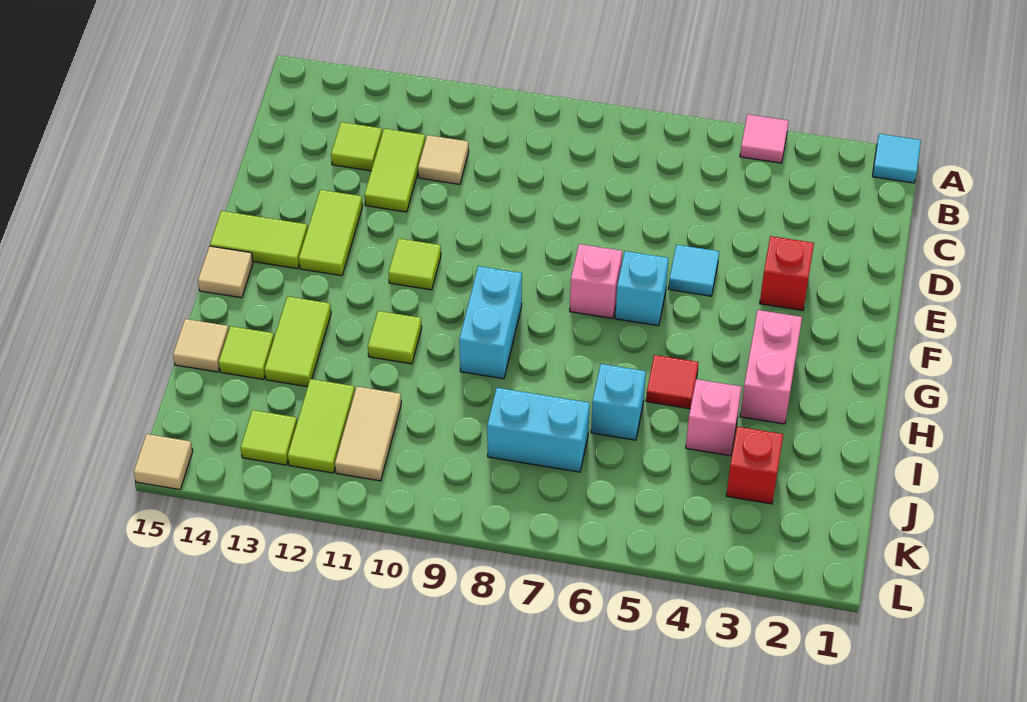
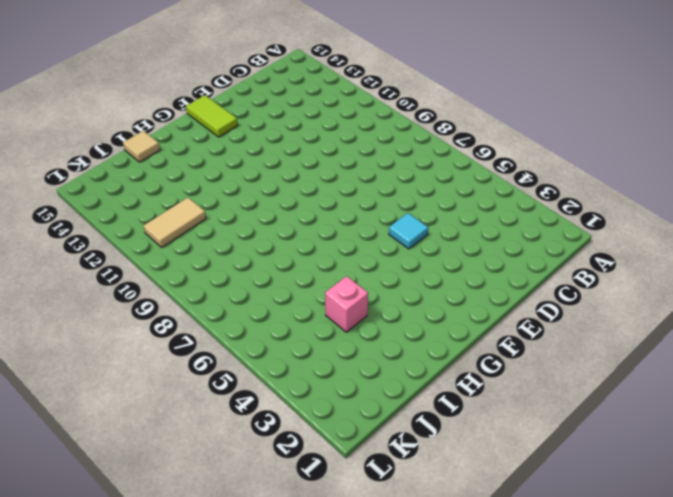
none -> cyan tile A1 level 1
none -> pink tile A4 level 1
none -> tan tile C11 level 1

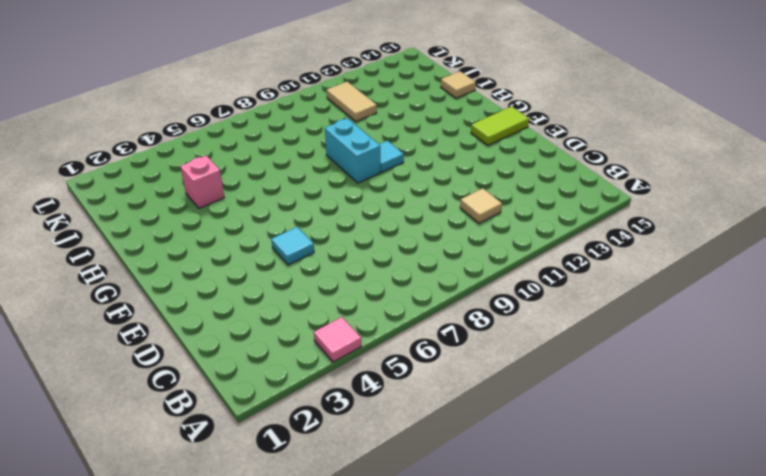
cyan tile G10 level 1 -> cyan tile A1 level 1
none -> lime tile C12:D12 level 1
none -> lime tile C13 level 1
none -> red brick E3 level 1

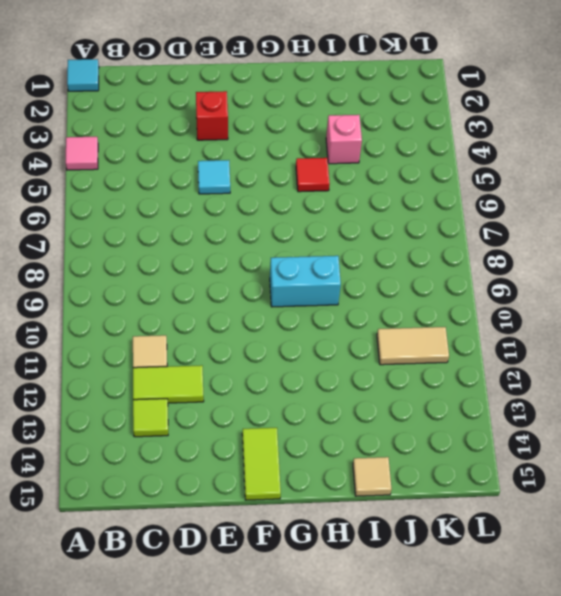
none -> lime tile E13:F13 level 1
none -> cyan brick F6 level 1
none -> pink brick F7 level 1

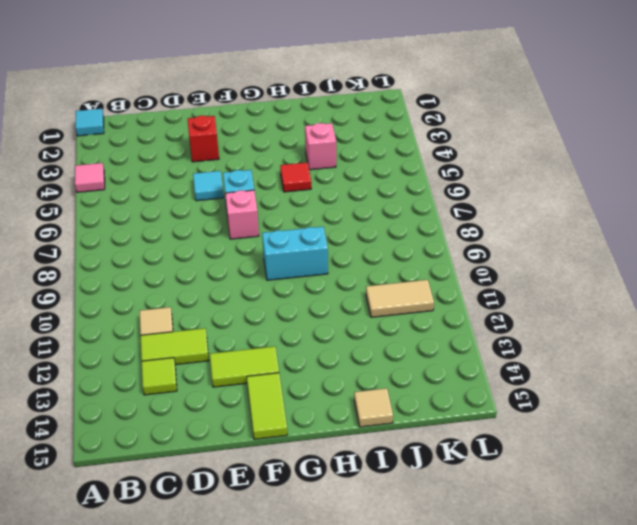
none -> lime tile F11 level 1
none -> pink brick G3:H3 level 1
none -> tan tile G15 level 1

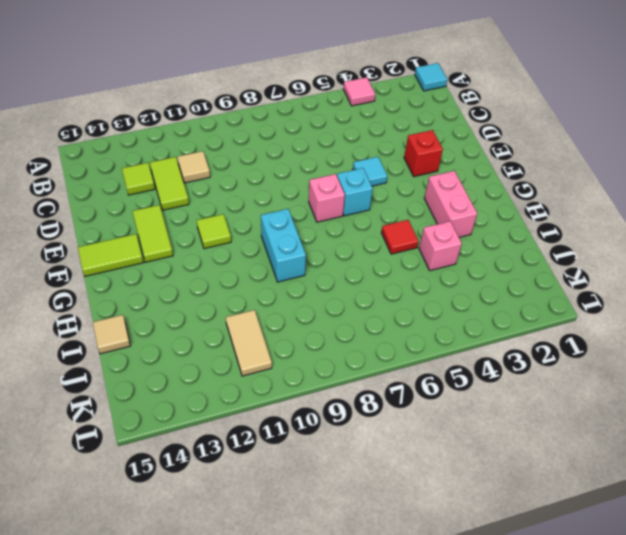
none -> tan tile G15 level 1
none -> lime tile H11 level 1
none -> lime tile H13:I13 level 1

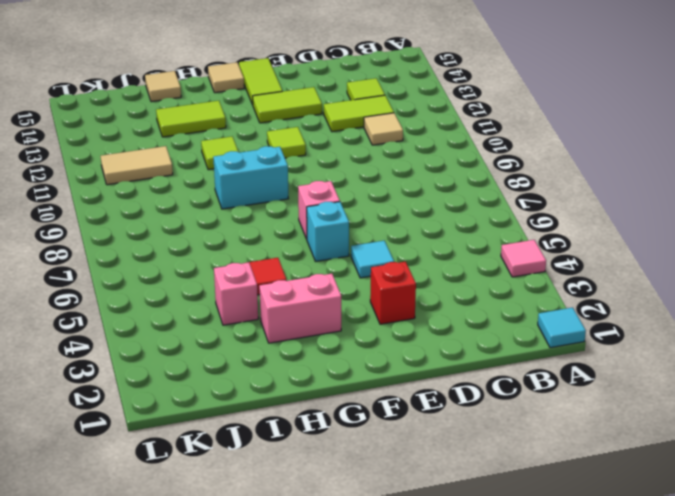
none -> cyan brick I6 level 1
none -> lime tile I14 level 1
none -> red brick J3 level 1

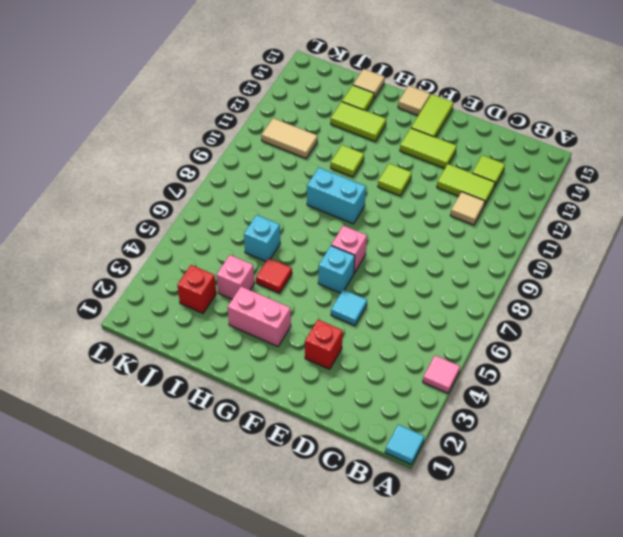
none -> cyan brick J7:J8 level 1
none -> lime tile J12:K12 level 1
none -> lime tile K13 level 1

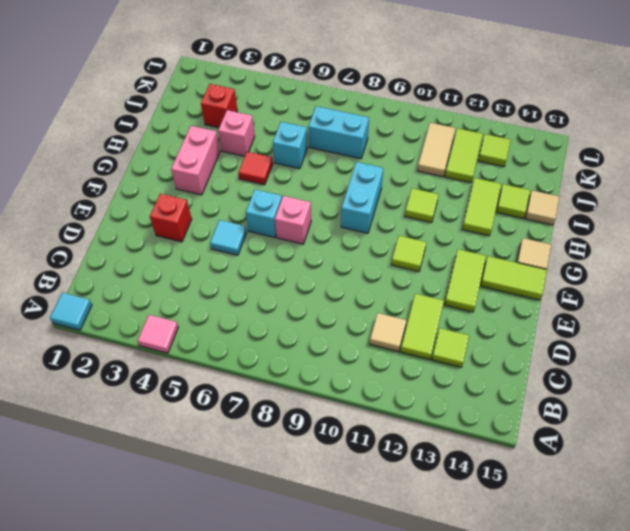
none -> tan tile L15 level 1

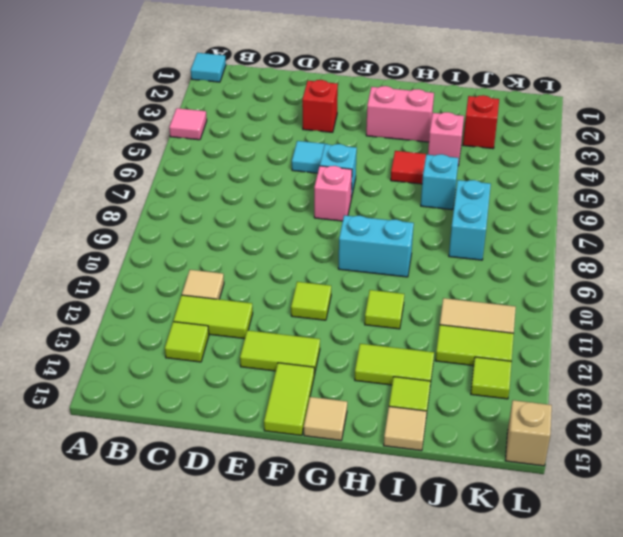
tan brick L15 level 1 -> tan tile L15 level 1

